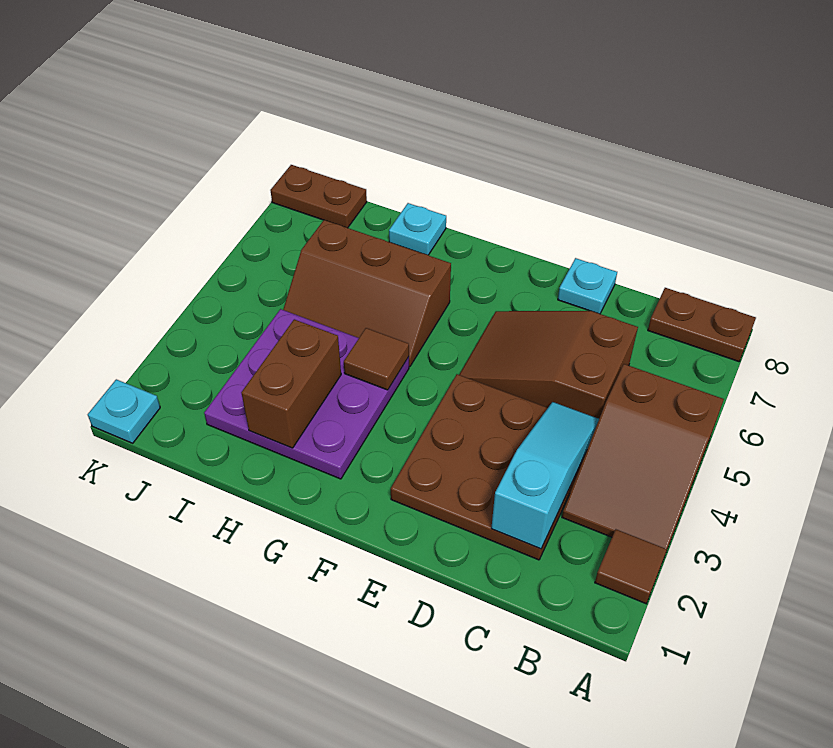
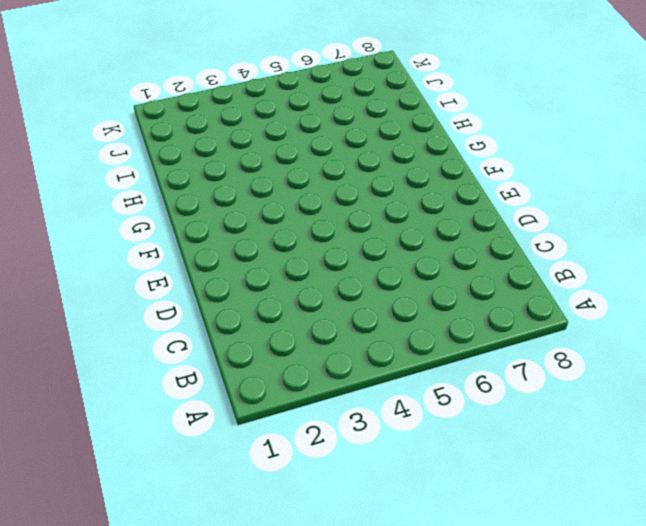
none -> brown tile A2 level 1
none -> brown slope A3:B5 level 1 top 5
none -> brown plate A8:B8 level 1

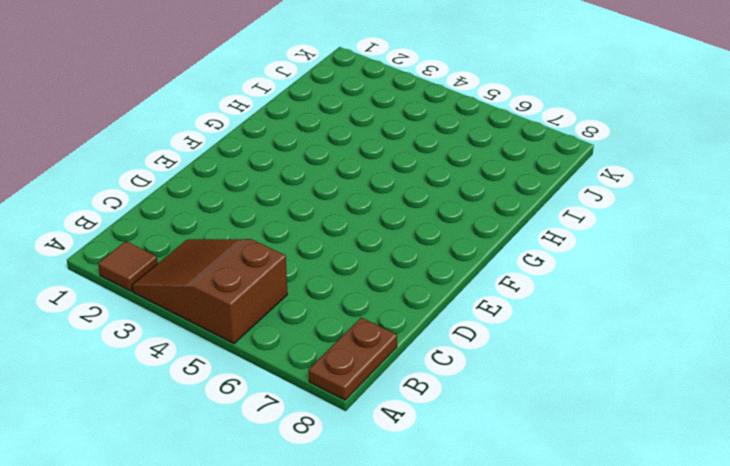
none -> brown plate C2:E4 level 1
none -> brown slope C5:E6 level 1 top C
none -> cyan plate D8 level 1

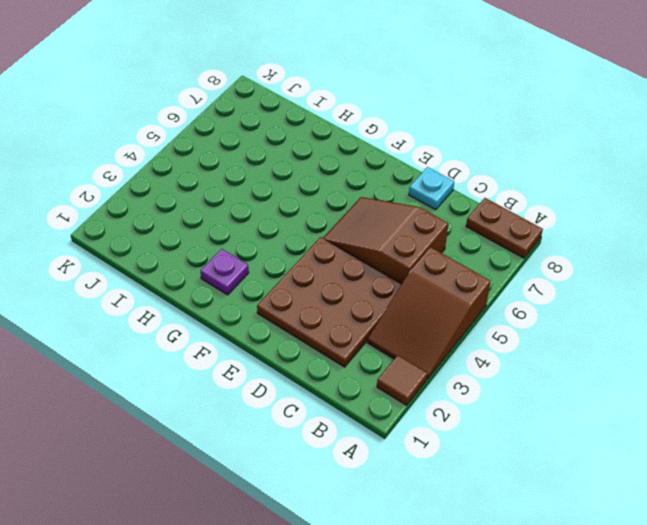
purple plate G2 level 1 -> purple plate G2:I4 level 1
none -> brown slope G5:I6 level 1 top 6
none -> cyan plate H8 level 1
none -> brown plate J8:K8 level 1

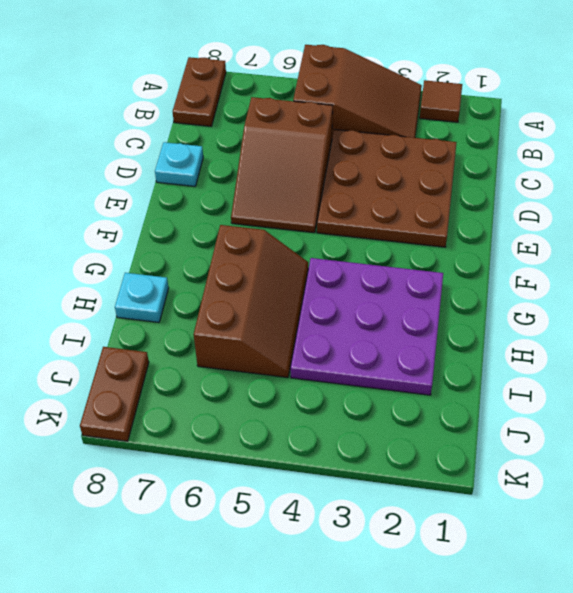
none -> cyan plate K1 level 1
none -> cyan slope C2:C4 level 2 top 2
none -> brown tile G4 level 2

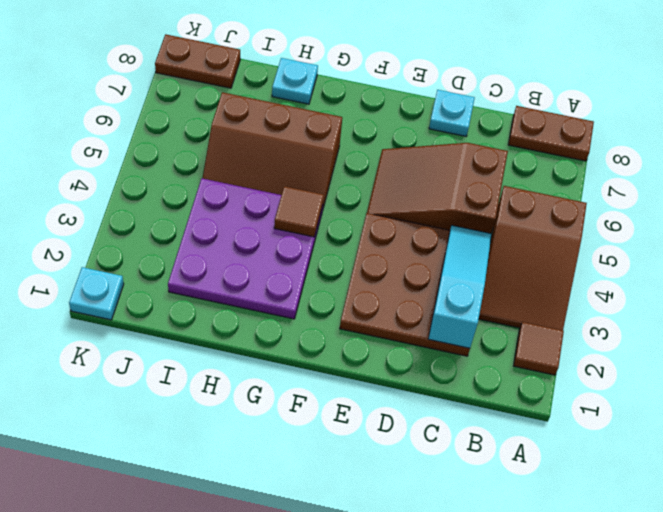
none -> brown brick H2:H3 level 2

